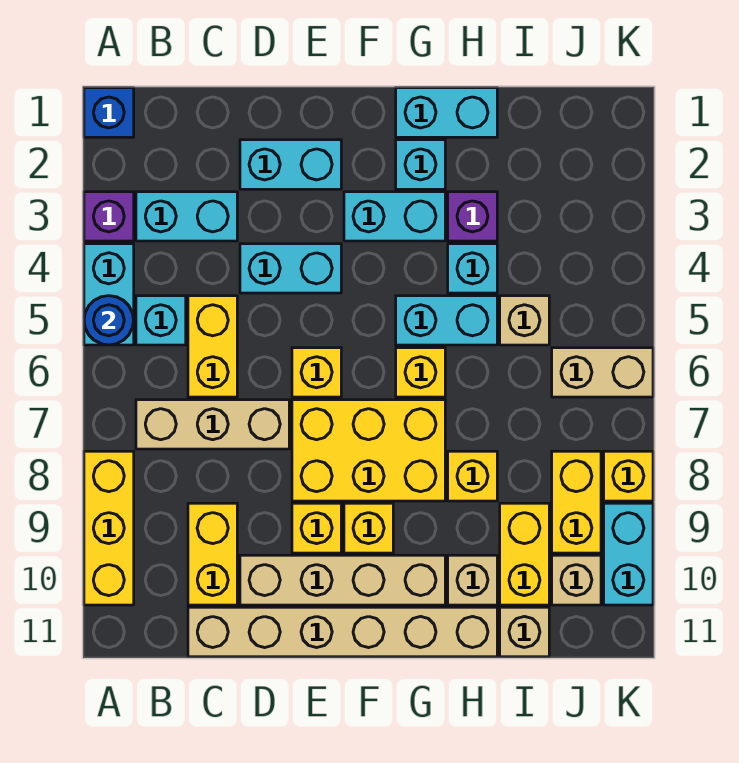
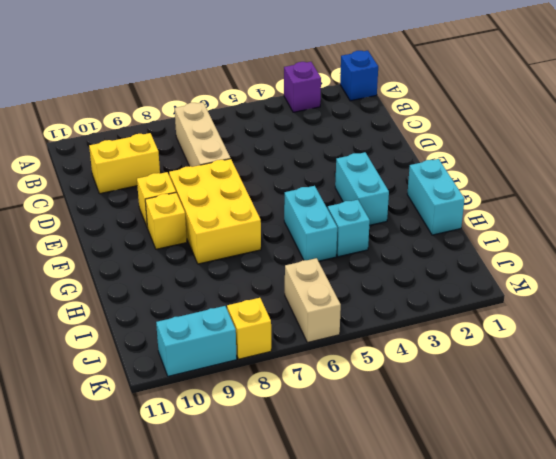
none -> cyan brick A4:A5 level 1
none -> yellow brick A8:A10 level 1
none -> cyan brick B3:C3 level 1
none -> cyan brick B5 level 1

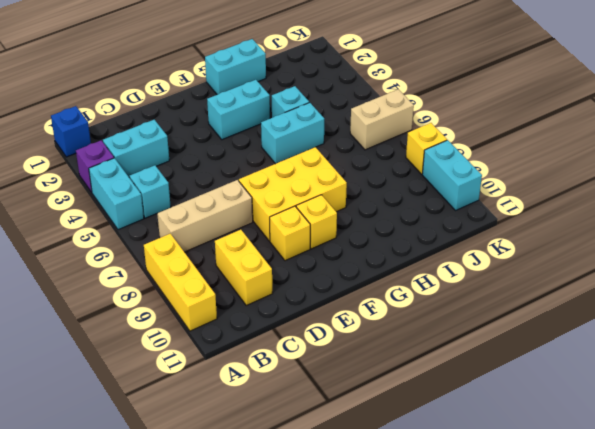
none -> yellow brick C5:C6 level 1
none -> tan brick C11:H11 level 1
none -> cyan brick D2:E2 level 1
none -> cyan brick D4:E4 level 1

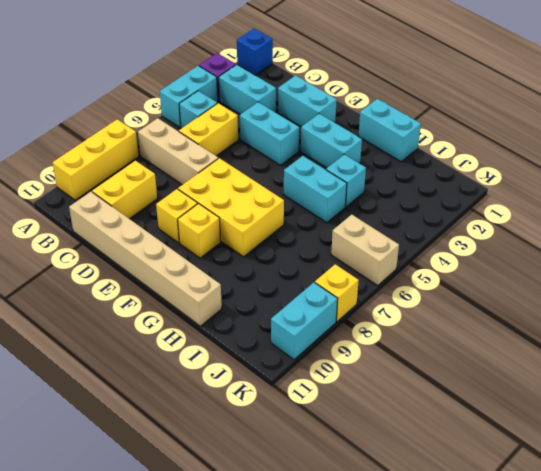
none -> tan brick D10:G10 level 1
none -> yellow brick E6 level 1
none -> cyan brick G2 level 1
none -> yellow brick G6 level 1

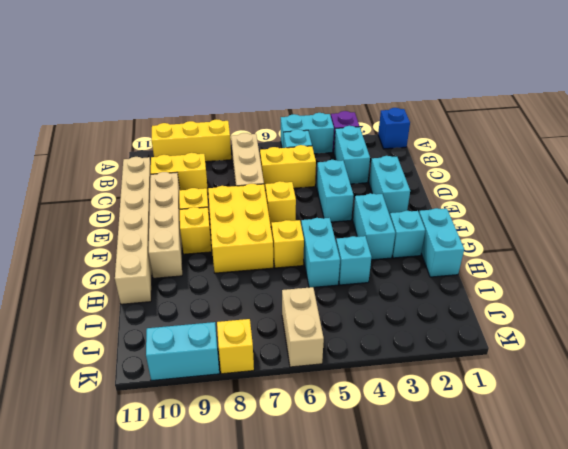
none -> purple brick H3 level 1
none -> yellow brick H8 level 1
none -> tan brick H10 level 1
none -> tan brick I5 level 1

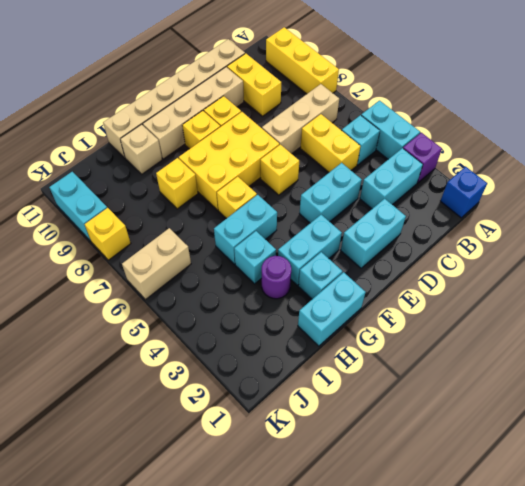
purple round brick H3 level 1 -> purple brick H3 level 1
none -> tan brick I5 level 1
none -> yellow brick I9:I10 level 1
none -> tan brick I11 level 1
none -> yellow brick J8:J9 level 1

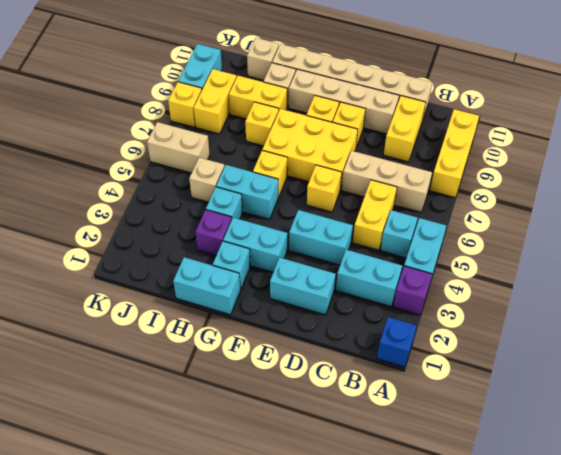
yellow brick H9:I9 level 1 -> yellow brick I9:I10 level 1
none -> tan brick J10 level 1
none -> blue round brick A5 level 2

